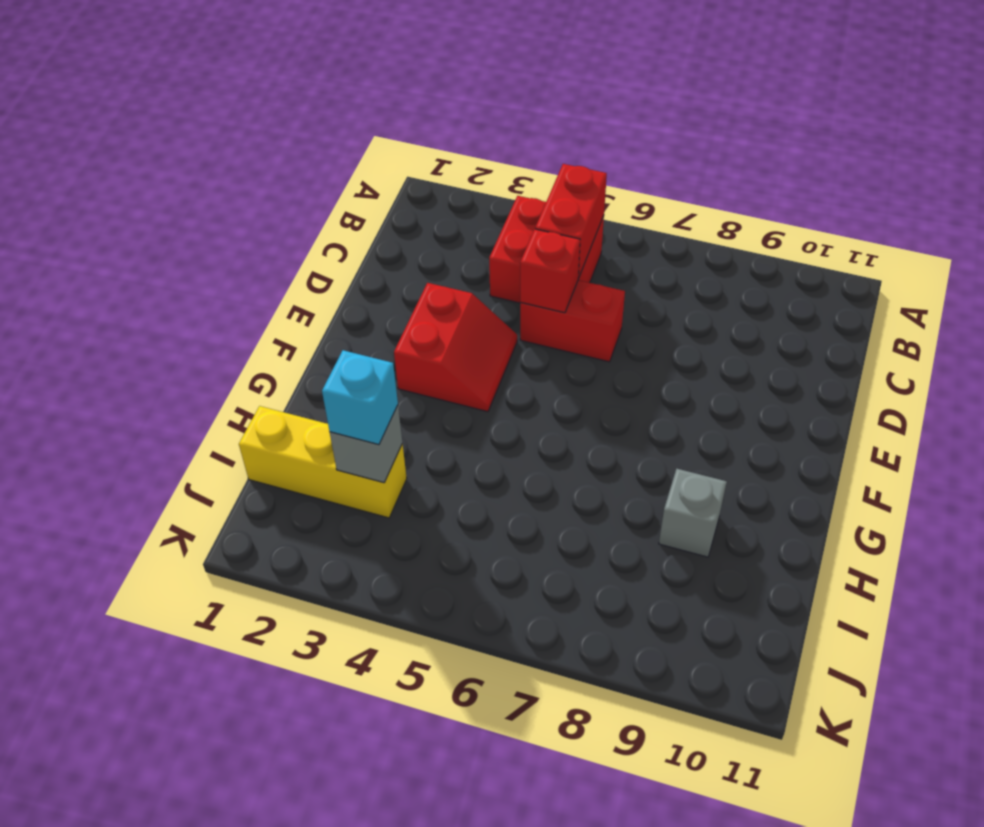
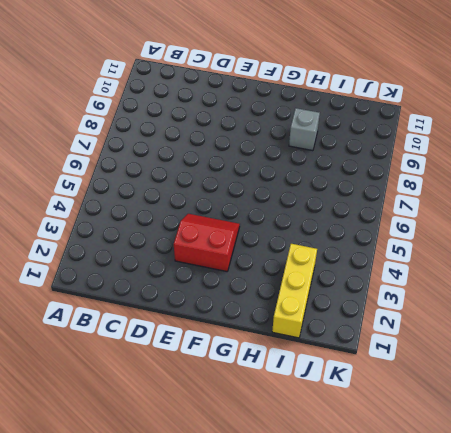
none -> red brick B4:C5 level 1
none -> red brick D5:D6 level 1

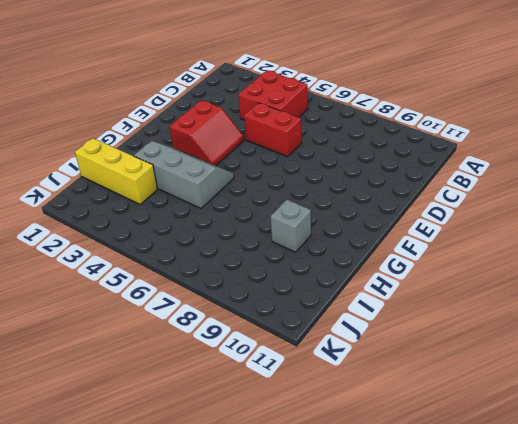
grey slope G3:H5 level 1 top H -> none
none -> red brick B5:C5 level 2
none -> red brick D5 level 2

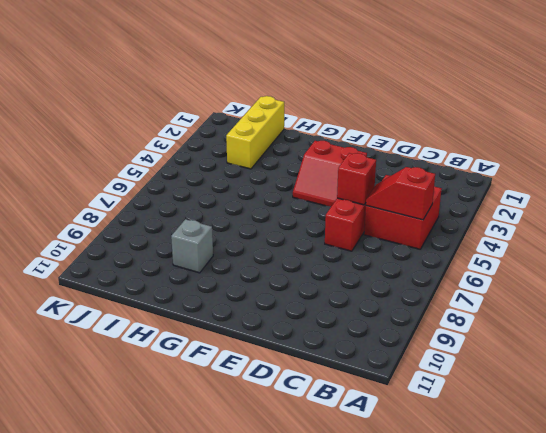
red slope B5:C5 level 2 top B -> red brick B5:C5 level 2
none -> grey brick I3 level 2
none -> cyan brick I3 level 3

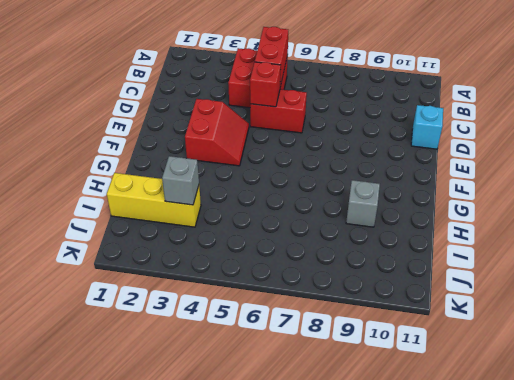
cyan brick D11 level 1 -> cyan brick I3 level 3

